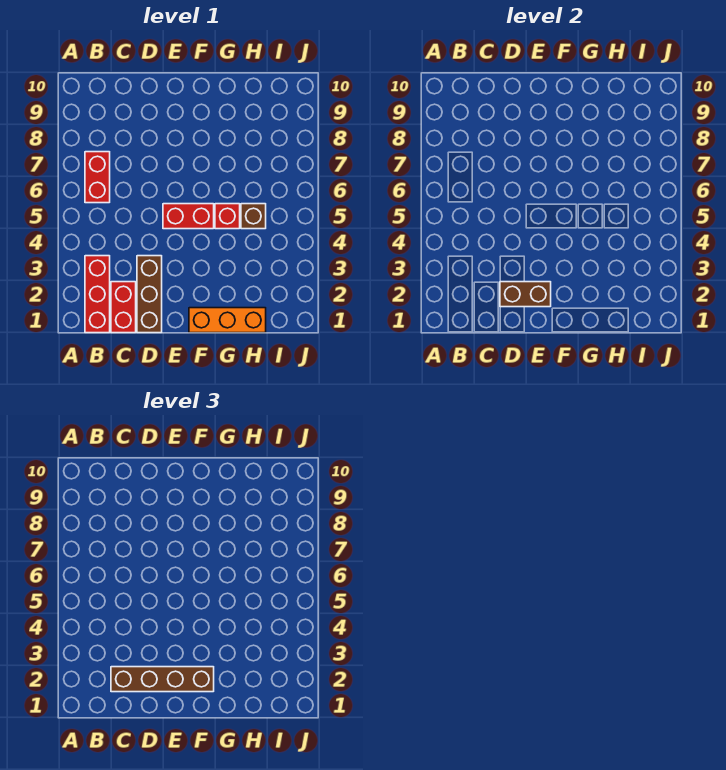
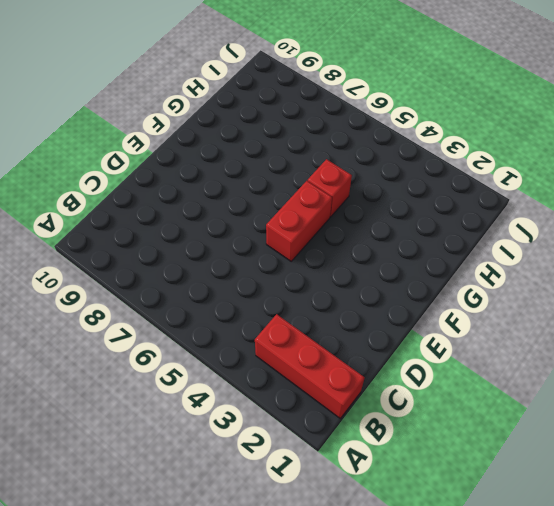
none -> red brick B6:B7 level 1
none -> red brick C1:C2 level 1

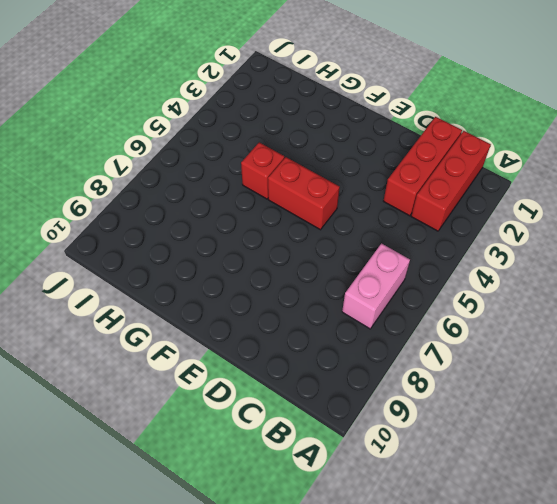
pink brick B6:B7 level 1 -> red brick B6:B7 level 1
red brick C1:C3 level 1 -> red brick C1:C2 level 1
none -> brown brick D1:D3 level 1
none -> orange brick F1:H1 level 1

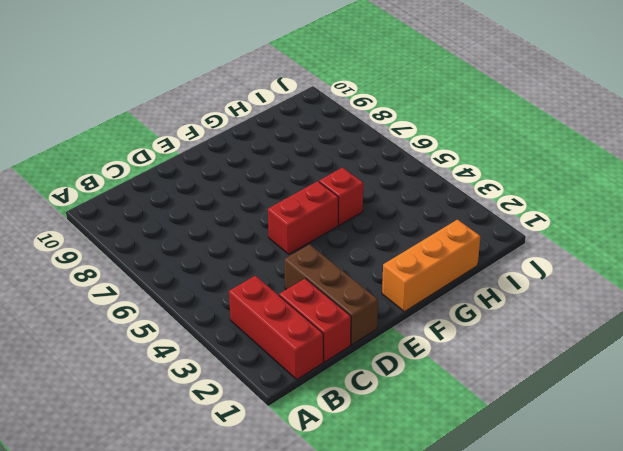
none -> red brick B6:B7 level 1
none -> brown brick H5 level 1

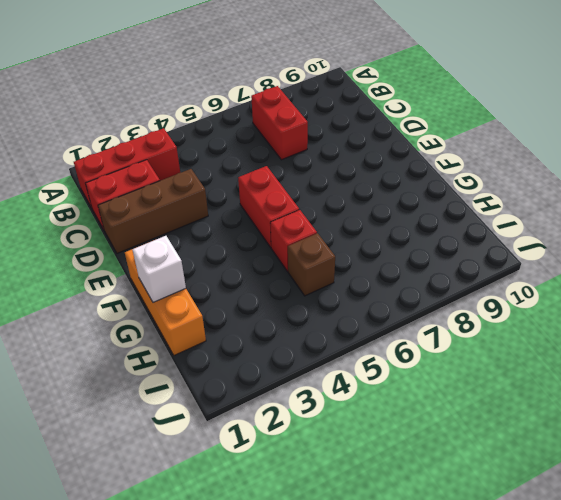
red brick B7:C7 level 1 -> red brick B6:B7 level 1
white brick G1 level 2 -> none
none -> brown brick D2:E2 level 2
none -> brown brick C2:F2 level 3

